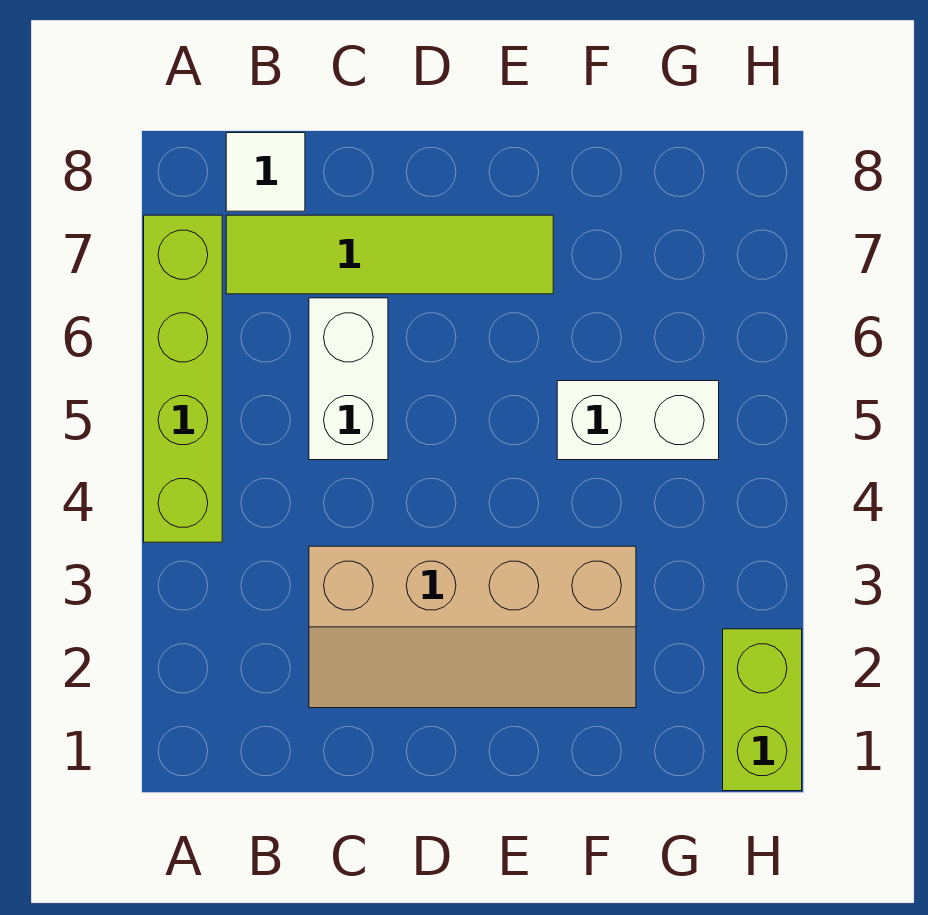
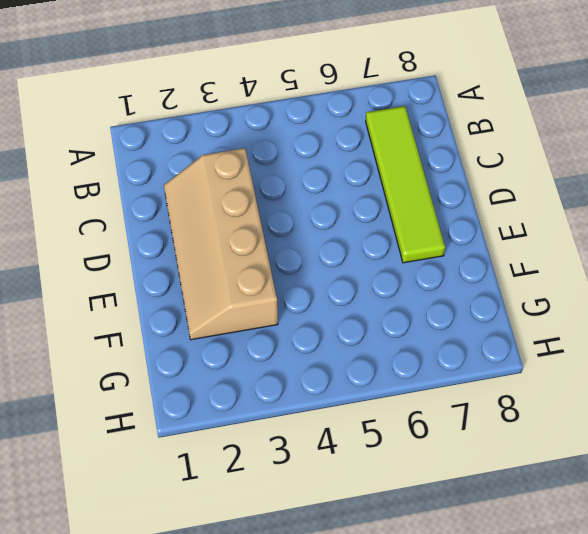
none -> lime brick A4:A7 level 1
none -> white tile B8 level 1

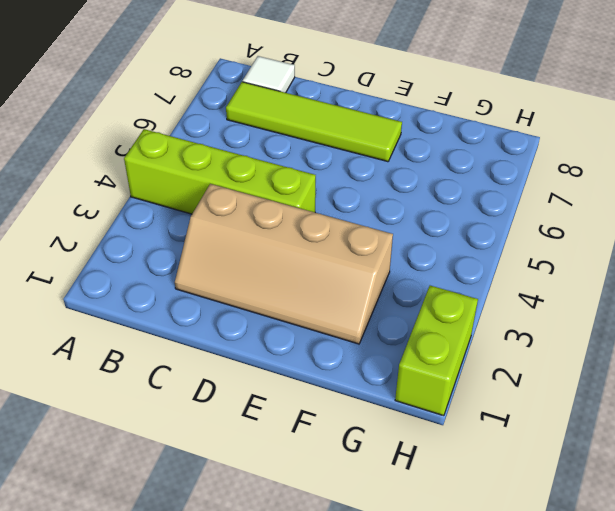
lime brick A4:D4 level 1 -> lime brick A4:A7 level 1
none -> white brick C5:C6 level 1
none -> white brick F5:G5 level 1

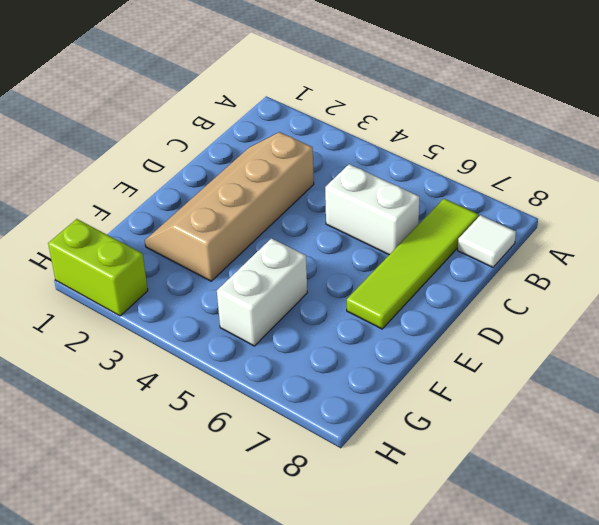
none -> lime brick A4:A7 level 1

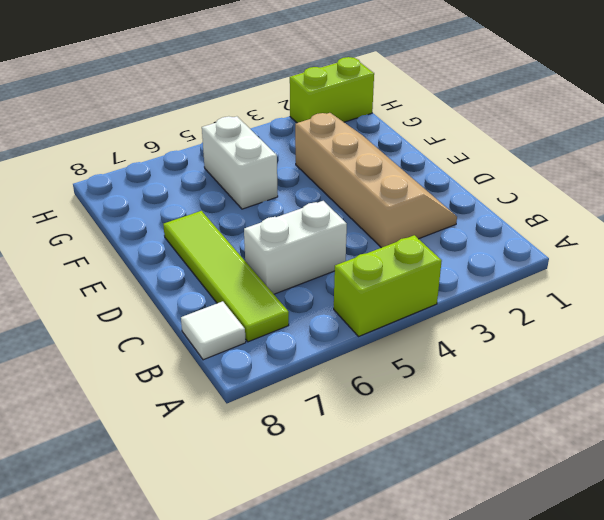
lime brick A4:A5 level 1 -> lime brick A4:A7 level 1

